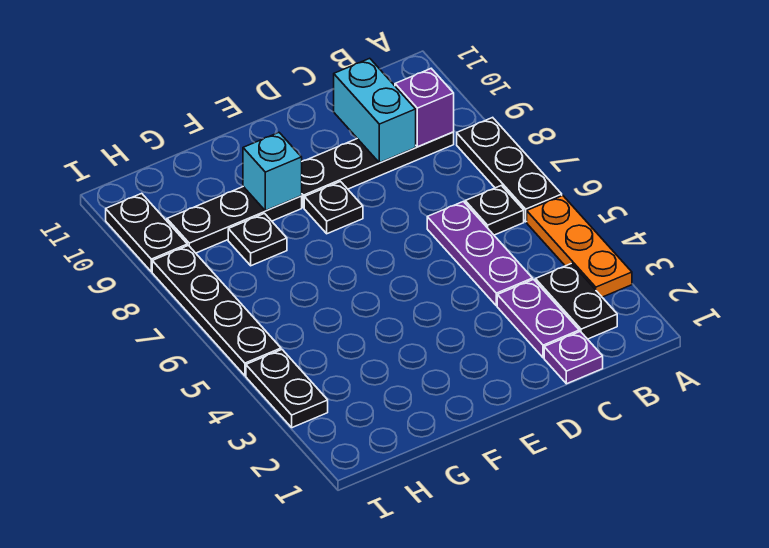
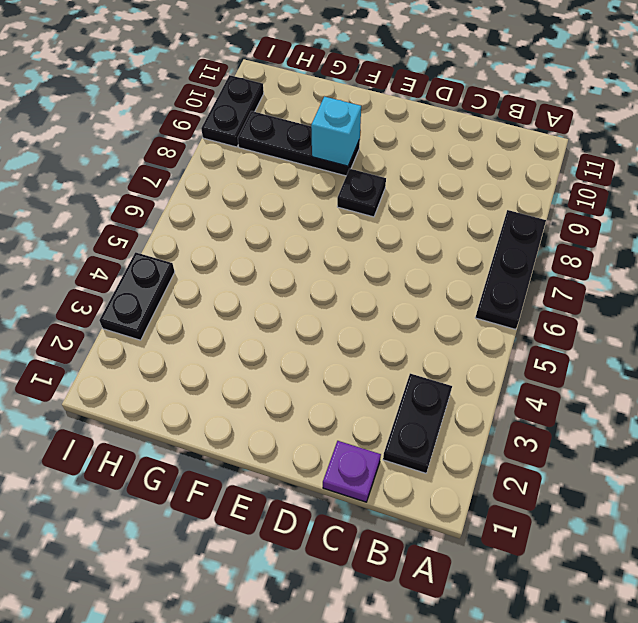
none -> orange plate A3:A5 level 1
none -> black plate B6 level 1
none -> black plate B9:E9 level 1

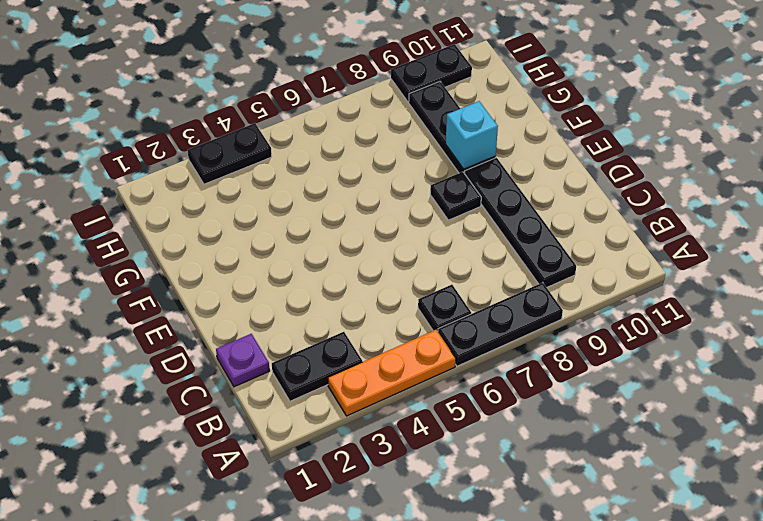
none -> purple plate C2:C3 level 1
none -> purple plate C4:C6 level 1
none -> black plate G8 level 1

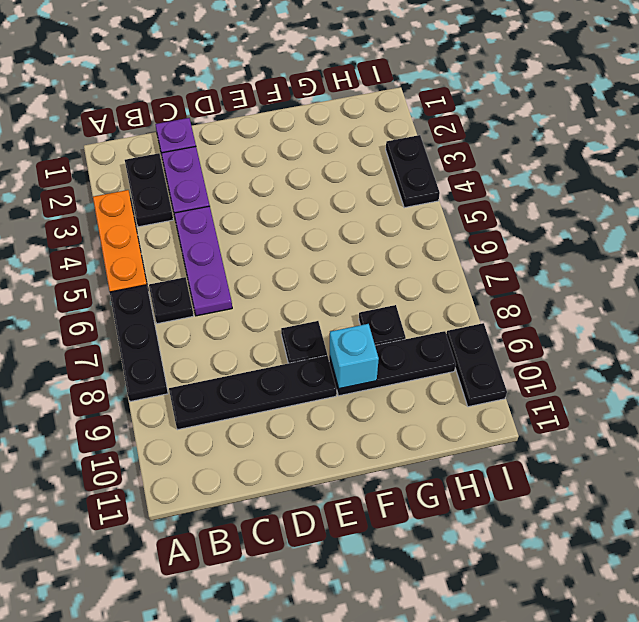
none -> black plate I5:I8 level 1
none -> purple brick B9 level 2
none -> cyan brick C9:C10 level 2

